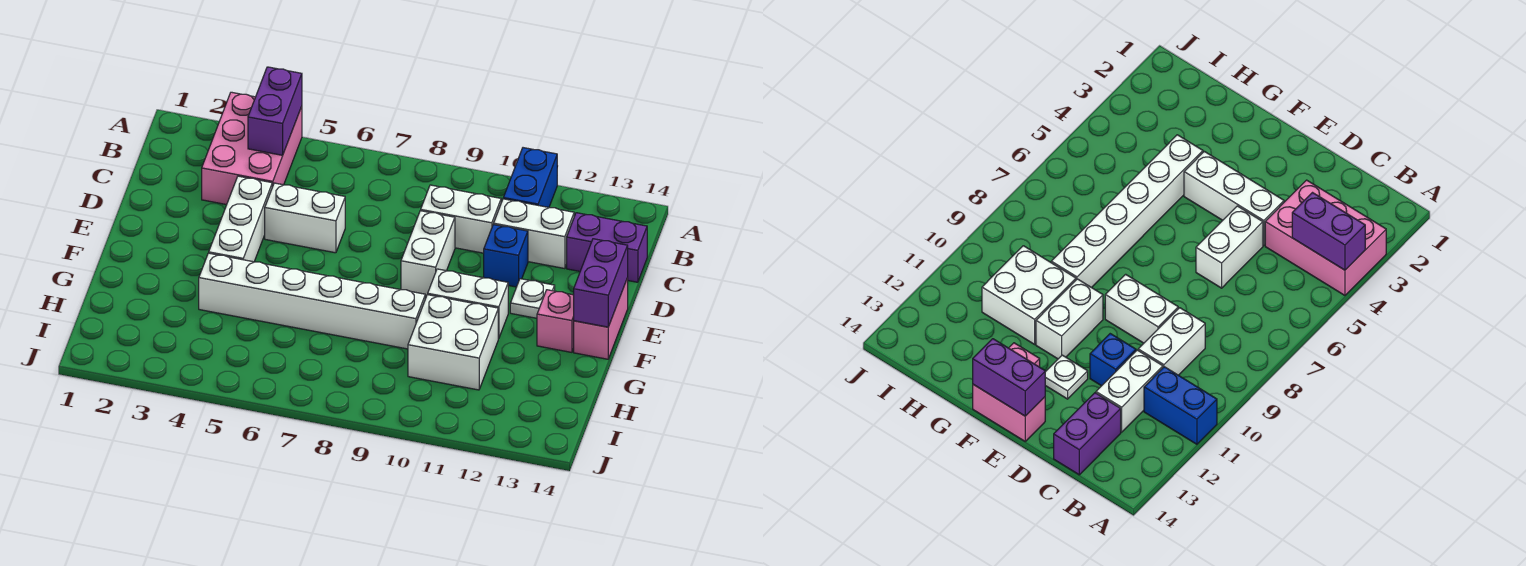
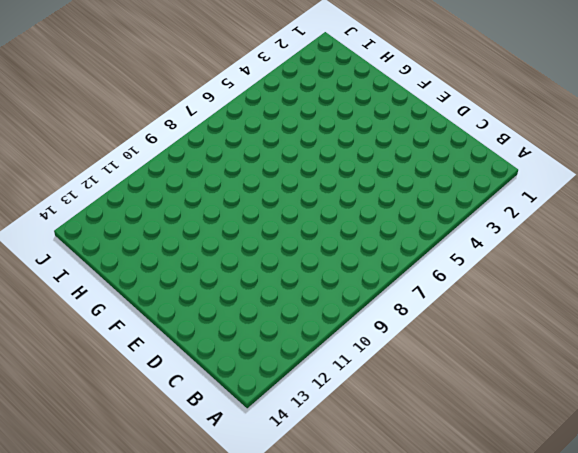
none -> pink brick A3:C4 level 1
none -> blue brick A11:B11 level 1
none -> white brick C9:C10 level 1

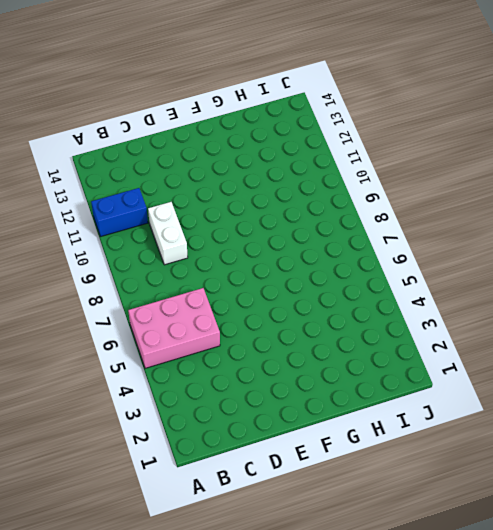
pink brick A5:C6 level 1 -> pink brick A3:C4 level 1
none -> white brick C11:C12 level 1
none -> purple brick C13:C14 level 1
none -> white brick D4:F4 level 1

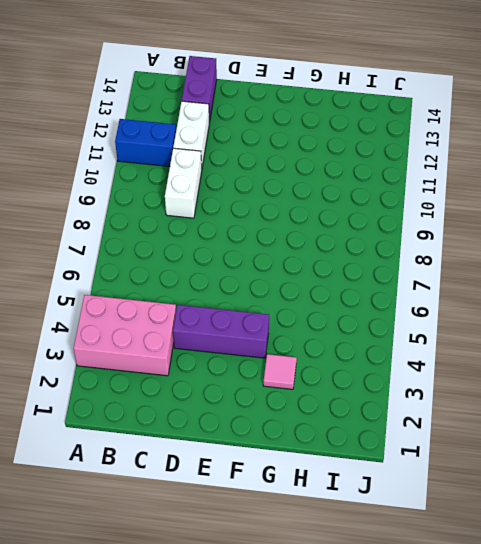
purple brick D4:F4 level 1 -> white brick D4:F4 level 1
pink tile G3 level 1 -> none
none -> white brick D5:D6 level 1
none -> white brick D9:E9 level 1
none -> blue brick D11 level 1

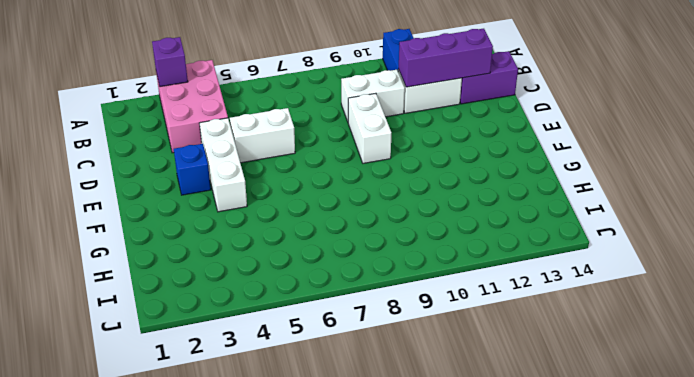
purple brick A3 level 2 -> none
purple brick C11:C13 level 2 -> none
blue brick E3 level 1 -> blue brick D11 level 1
none -> white plate E12 level 1
none -> pink brick E14:F14 level 1
none -> white brick F10:F11 level 1

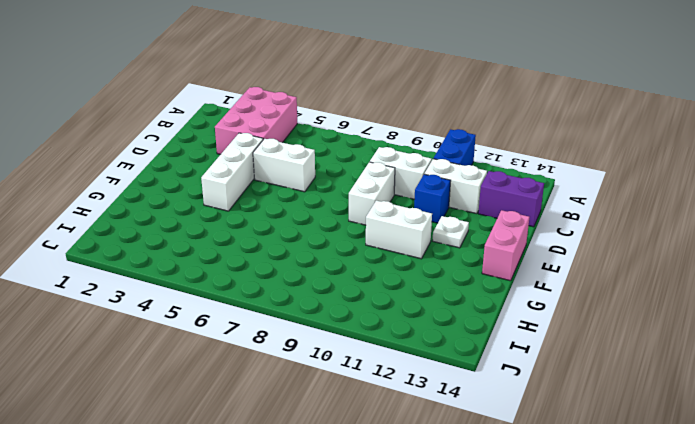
none -> pink brick F13 level 1
none -> white brick G4:G9 level 1
none -> white brick G10:H11 level 1

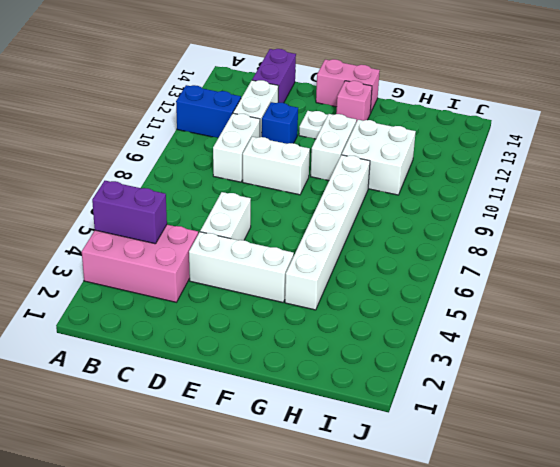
none -> purple brick E14:F14 level 2

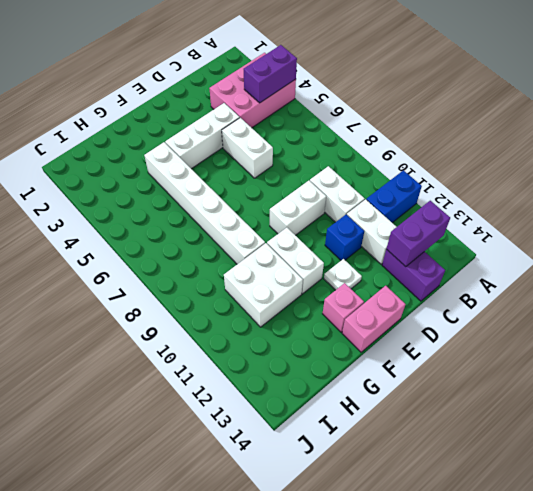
purple brick B13:C13 level 2 -> purple brick E14:F14 level 2

